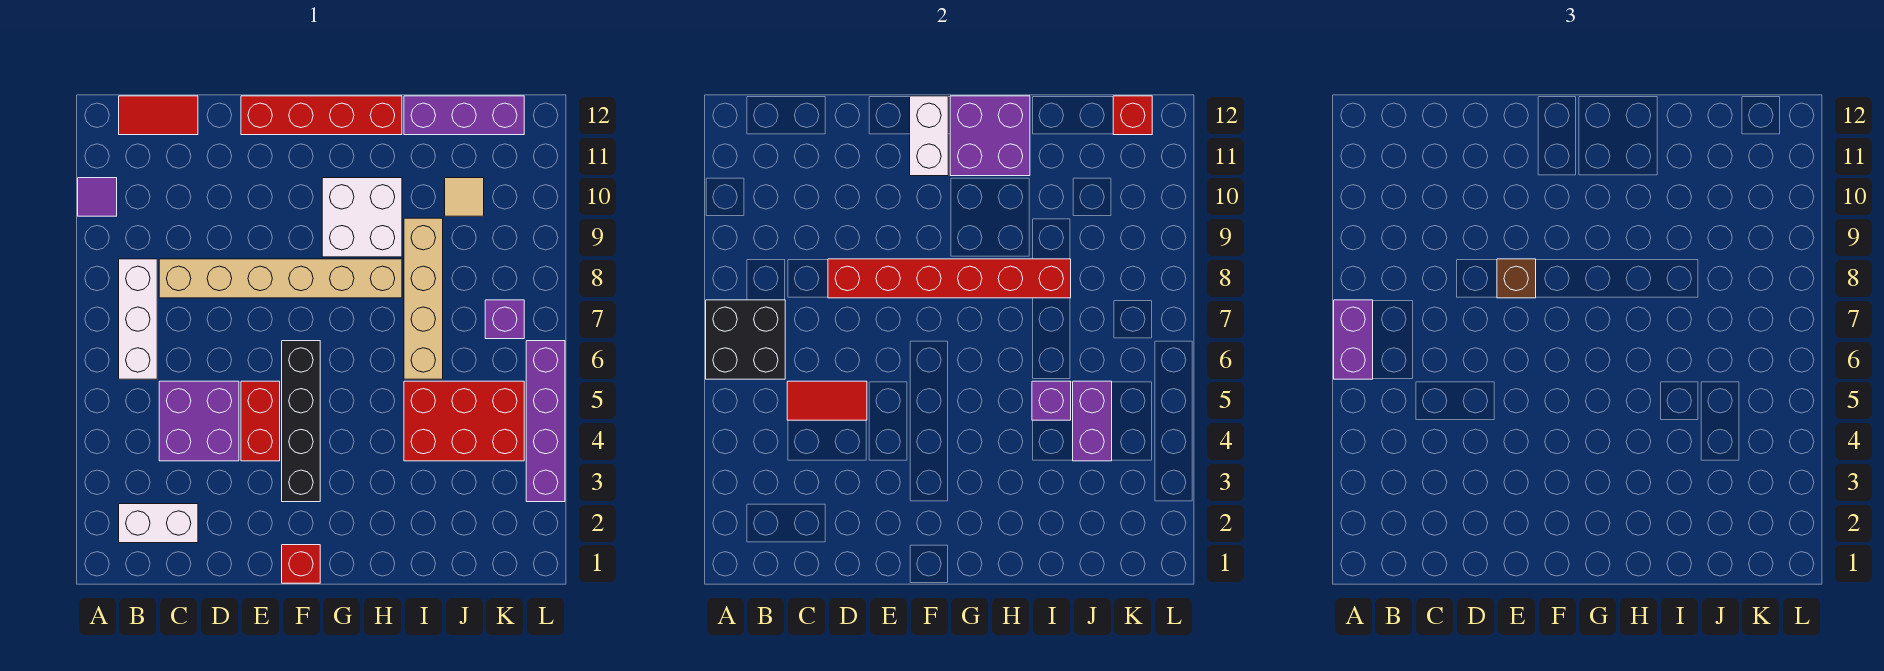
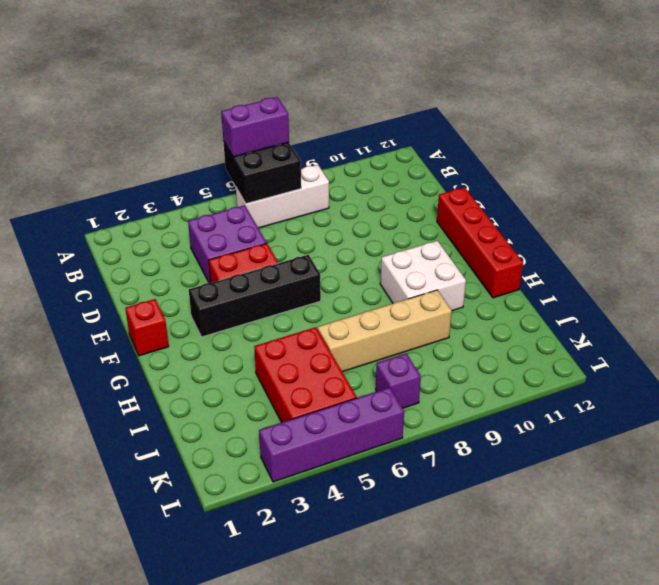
none -> purple tile A10 level 1
none -> white brick B2:C2 level 1
none -> red tile B12:C12 level 1

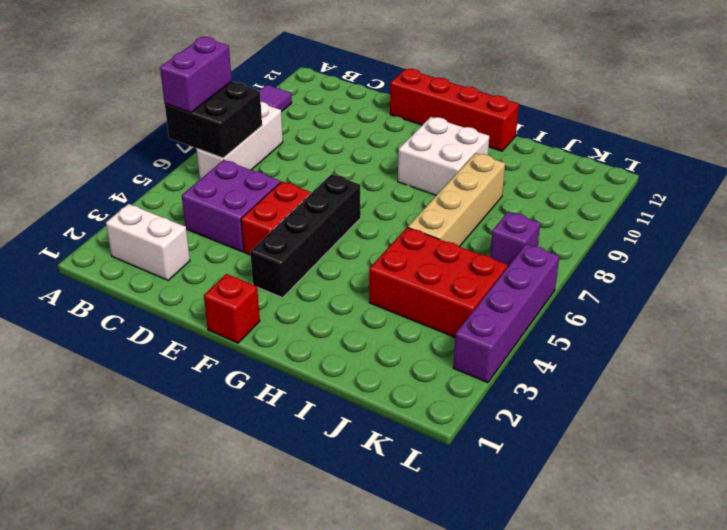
none -> red tile B12:C12 level 1
none -> tan brick C8:H8 level 1
none -> purple brick I12:K12 level 1

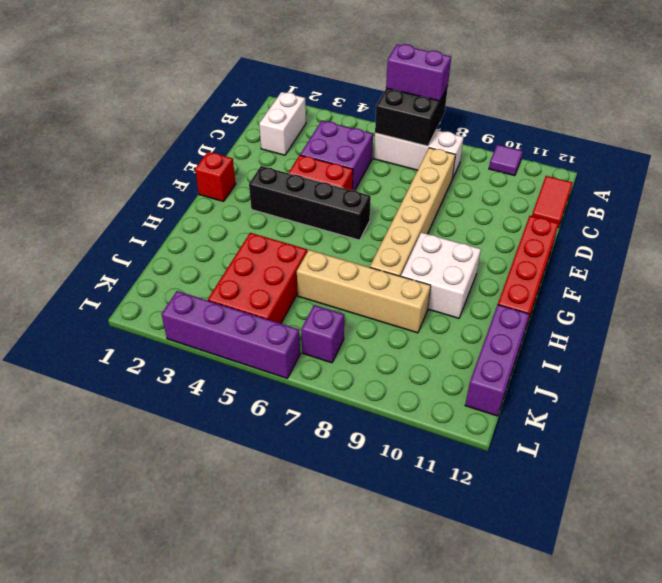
none -> tan tile J10 level 1
none -> red tile C5:D5 level 2
none -> red brick D8:I8 level 2

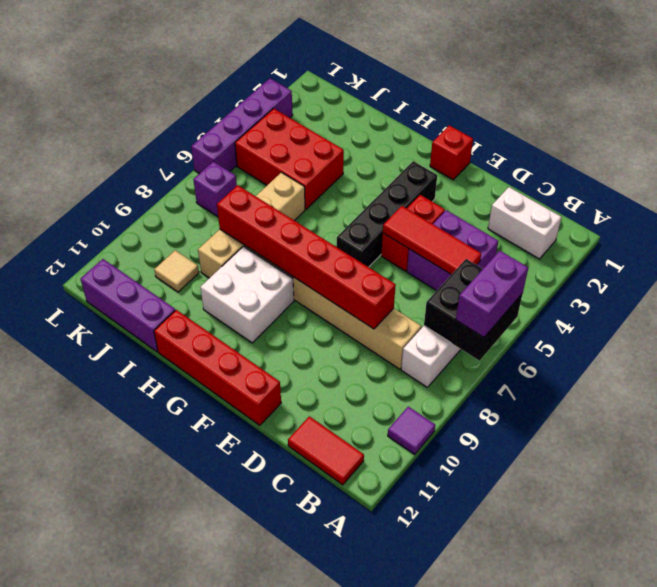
red tile C5:E5 level 2 -> red tile C5:D5 level 2
none -> white brick F11:F12 level 2
none -> purple brick G11:H12 level 2
none -> purple brick I5 level 2

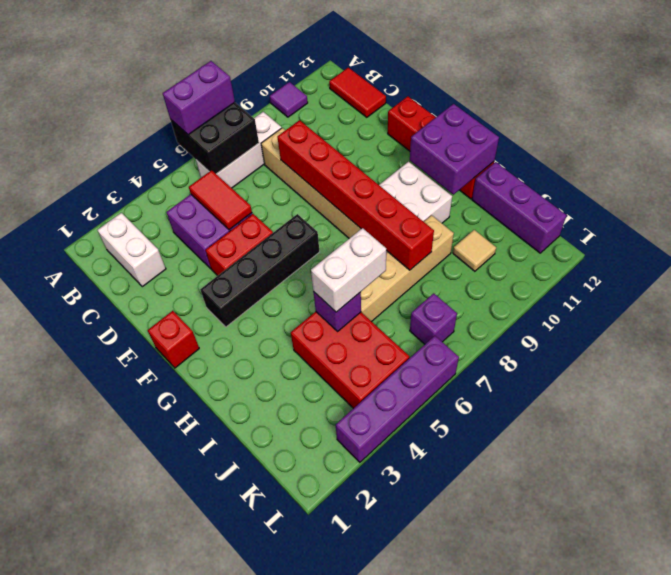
white brick I5:I6 level 3 -> white brick F11:F12 level 2
none -> purple brick J4:J5 level 2
none -> red brick K12 level 2
none -> brown brick E8 level 3

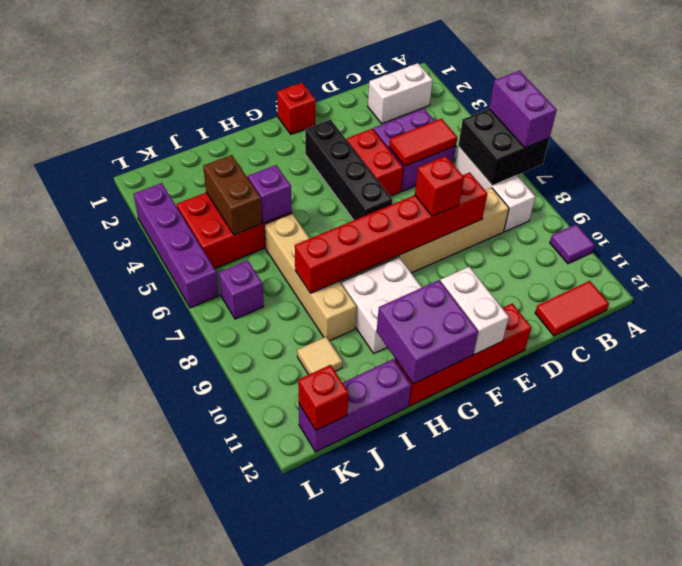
red brick E8 level 3 -> brown brick E8 level 3
brown brick J4:J5 level 2 -> purple brick J4:J5 level 2

